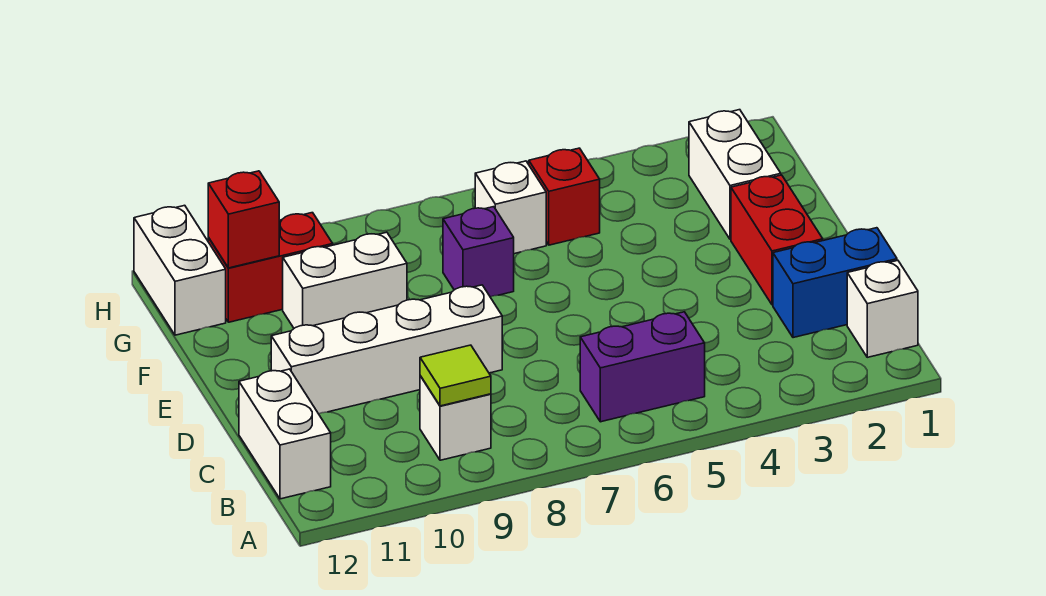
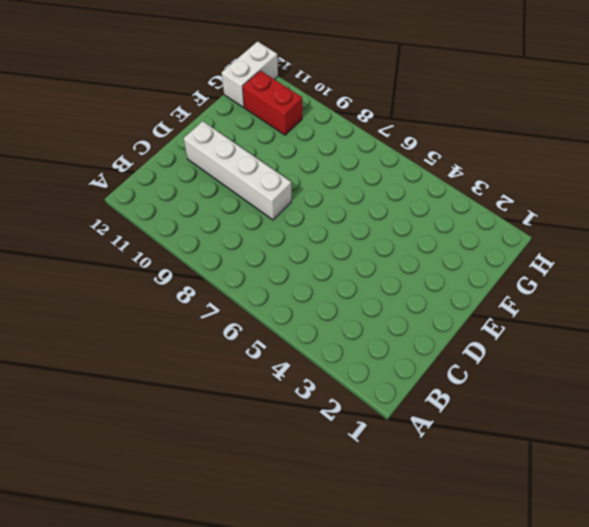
none -> white brick B1 level 1
none -> purple brick B5:B6 level 1
none -> white brick B9 level 1

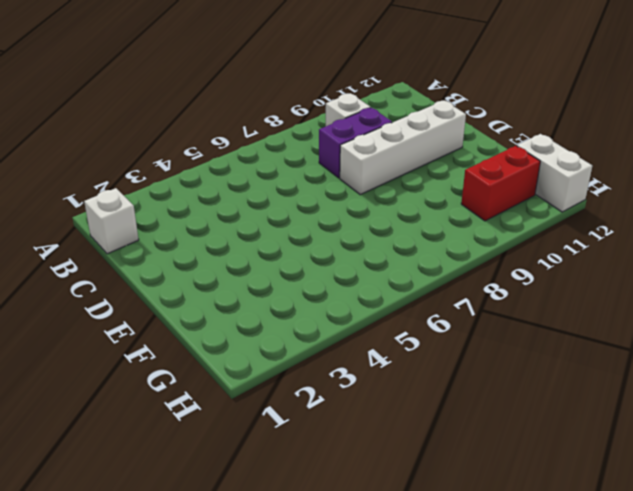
purple brick C8:C9 level 1 -> purple brick B5:B6 level 1
none -> white brick B12:C12 level 1
none -> blue brick C1:C2 level 1
none -> red brick D2:E2 level 1

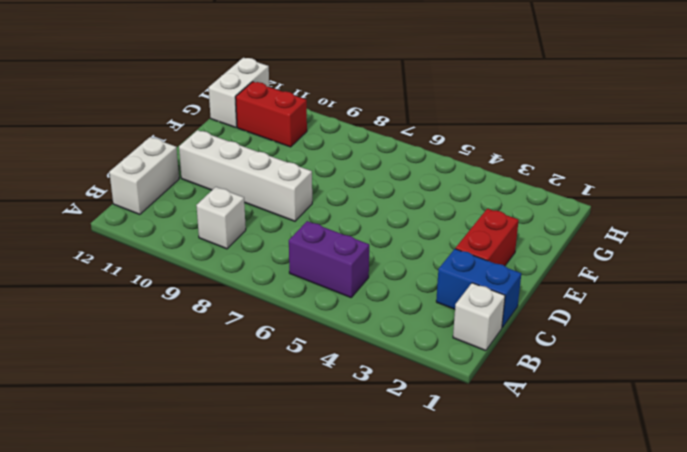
none -> white brick F2:G2 level 1
none -> purple brick F7 level 1
none -> white brick F9:F10 level 1

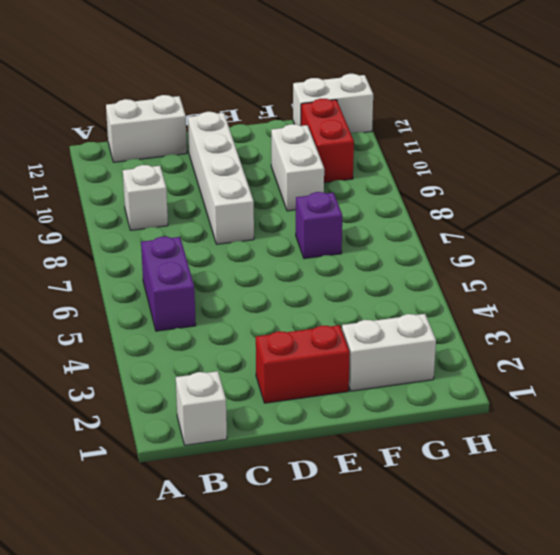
none -> blue brick C1:C2 level 1
none -> red brick G5 level 1
none -> white brick G6 level 1

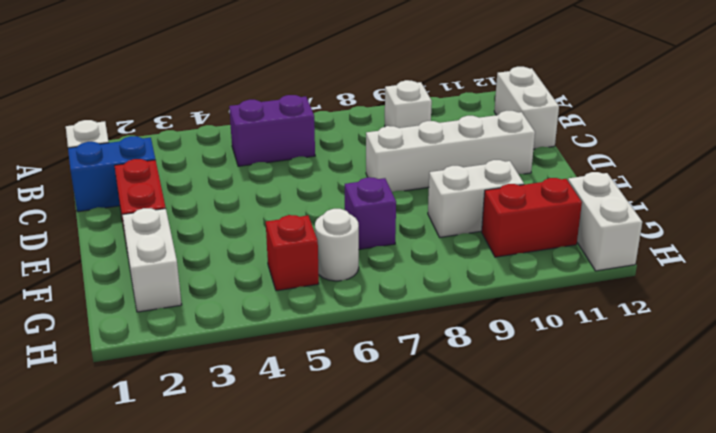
white round brick G6 level 1 -> white brick G6 level 1
none -> lime tile B9 level 2
none -> red brick G11 level 2

